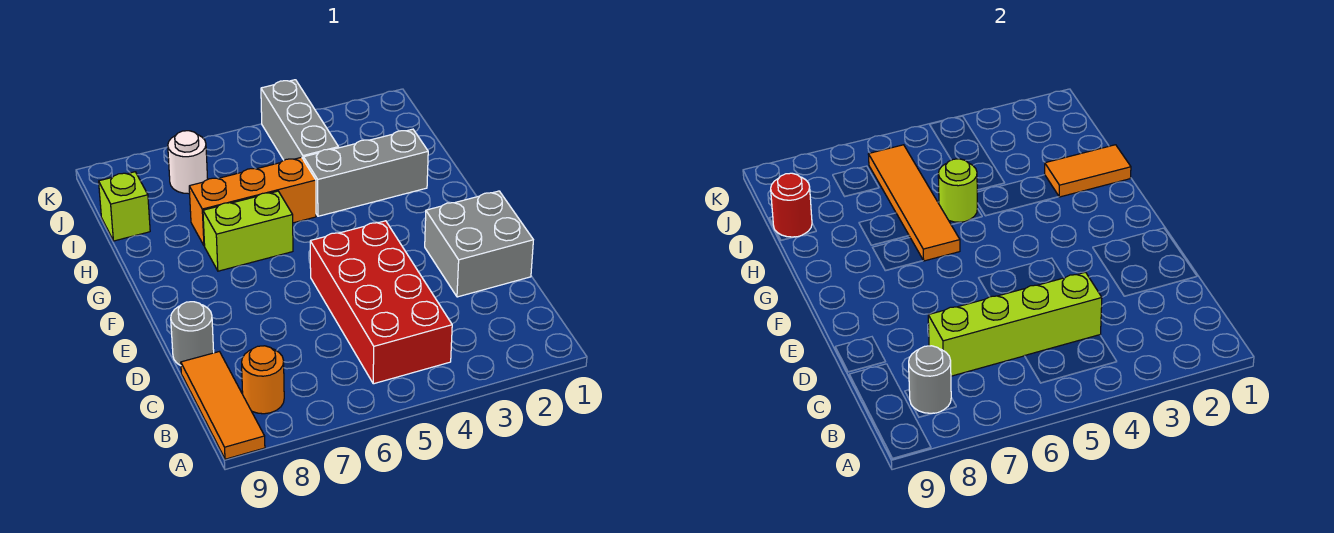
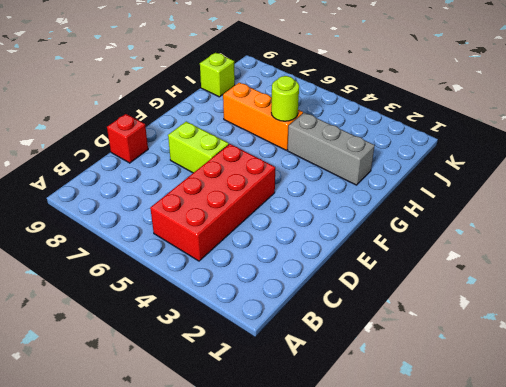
red brick D9 level 1 -> grey round brick D9 level 1
lime brick E6:E7 level 1 -> lime brick G6:G7 level 1
none -> orange tile A9:C9 level 1
none -> orange round brick B8 level 1
none -> grey brick D1:E2 level 1

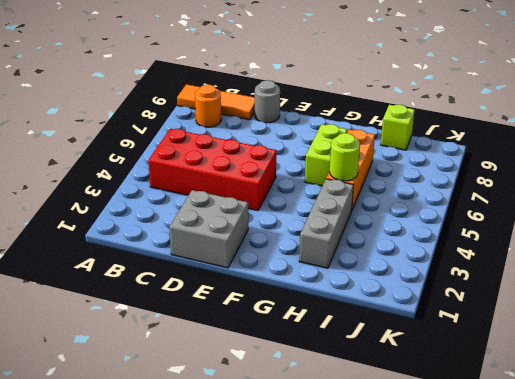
none -> grey brick I4:K4 level 1
none -> white round brick J7 level 1
none -> grey round brick B8 level 2

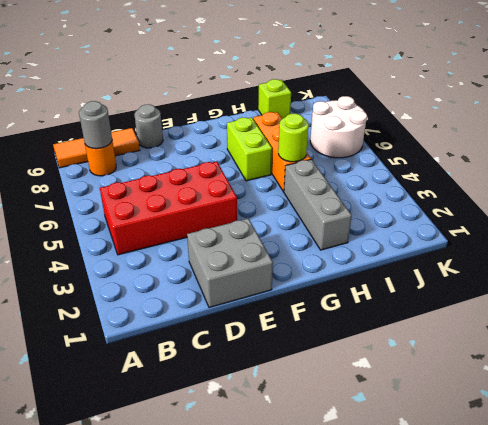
white round brick J6:K7 level 1 -> white round brick J7 level 1
none -> grey brick I4:K4 level 1
none -> lime brick C4:C7 level 2
none -> orange tile G6:J6 level 2

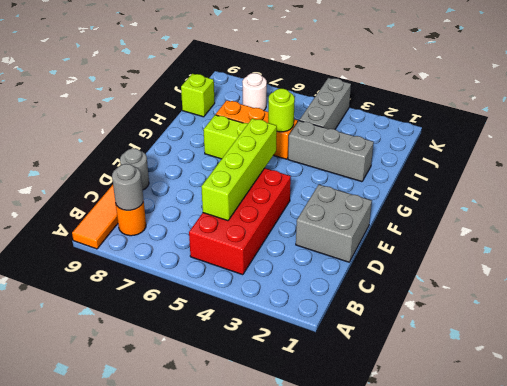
lime brick C5:F5 level 2 -> lime brick C4:C7 level 2
none -> orange tile G6:J6 level 2
none -> orange tile H1:H2 level 2
none -> red round brick I9 level 2

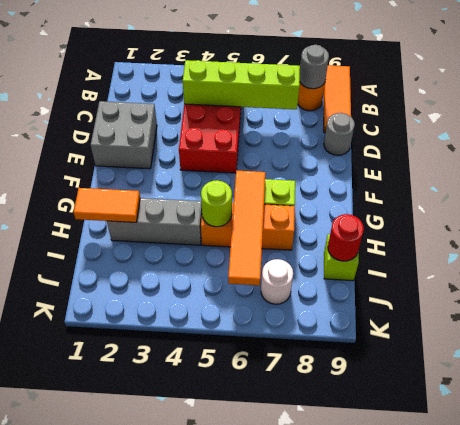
none -> grey brick I4:K4 level 1

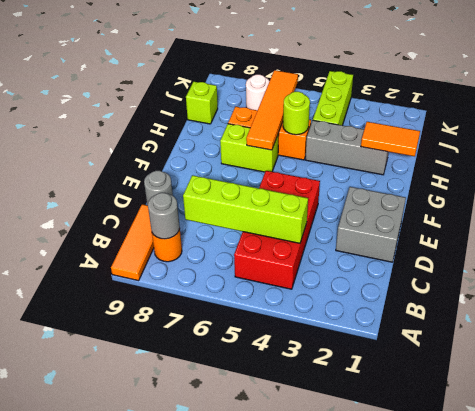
lime brick I4:K4 level 1 -> grey brick I4:K4 level 1
none -> red round brick I9 level 2

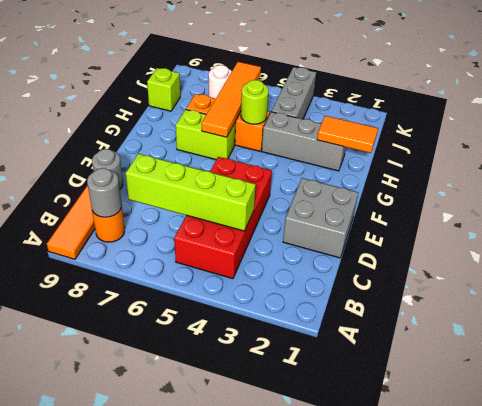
none -> red round brick I9 level 2

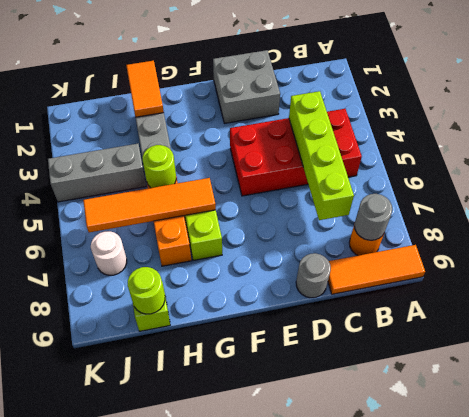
lime round brick I9 level 2 -> red round brick I9 level 2

